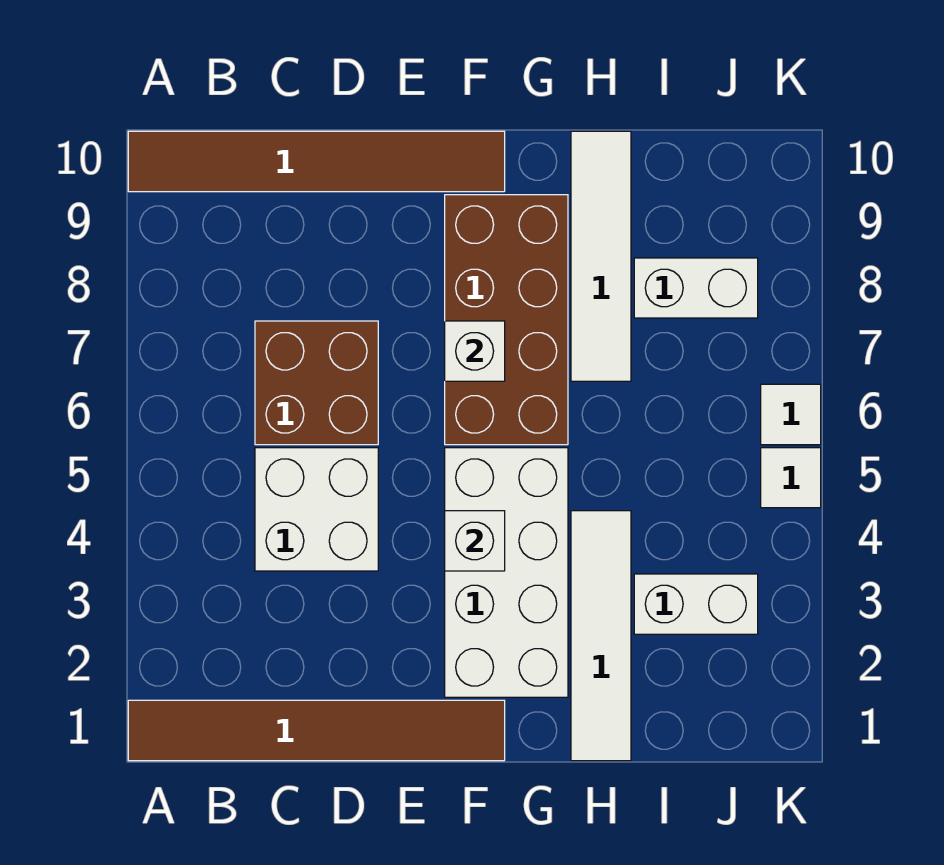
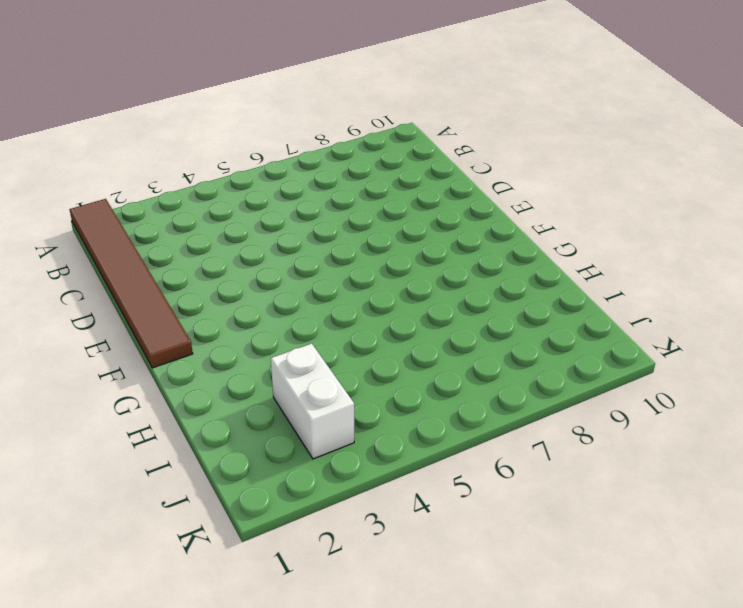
none -> brown tile A10:F10 level 1
none -> white brick C4:D5 level 1
none -> brown brick C6:D7 level 1

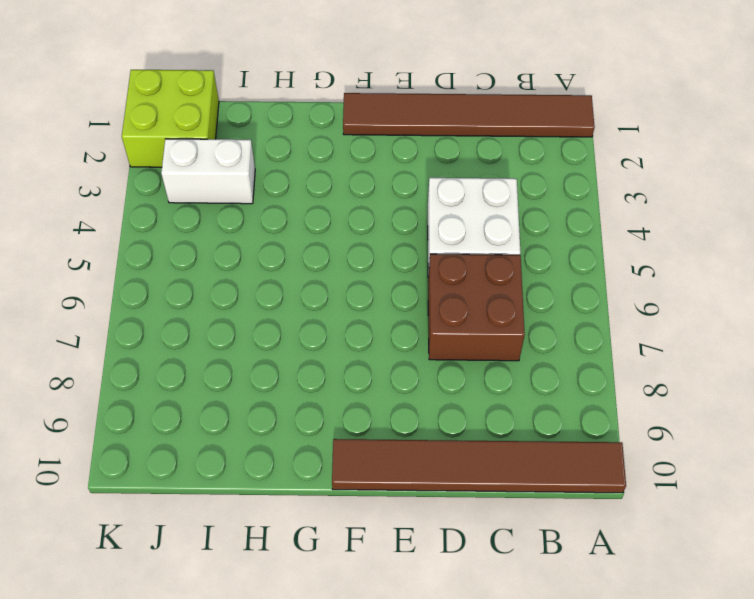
lime brick J1:K2 level 1 -> none
none -> white brick F2:G5 level 1
none -> brown brick F6:G9 level 1
none -> white tile H1:H4 level 1

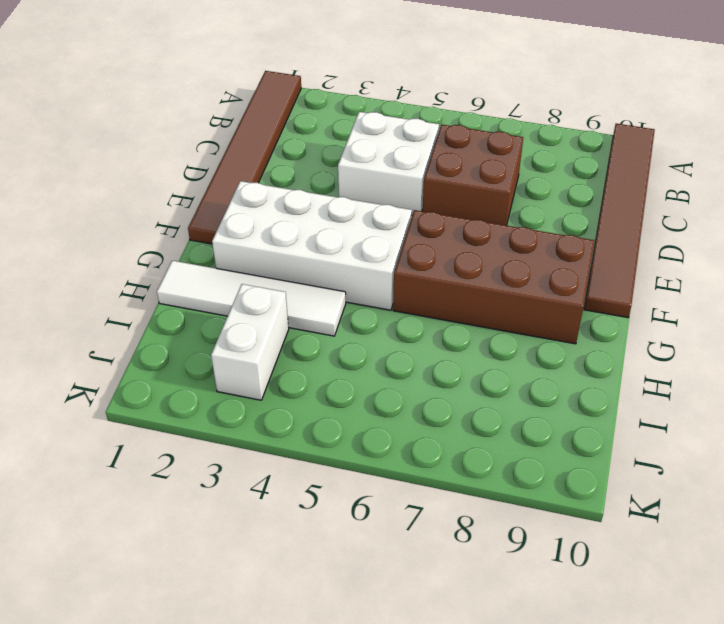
none -> white tile H7:H10 level 1
none -> white brick I8:J8 level 1
none -> white tile K5 level 1

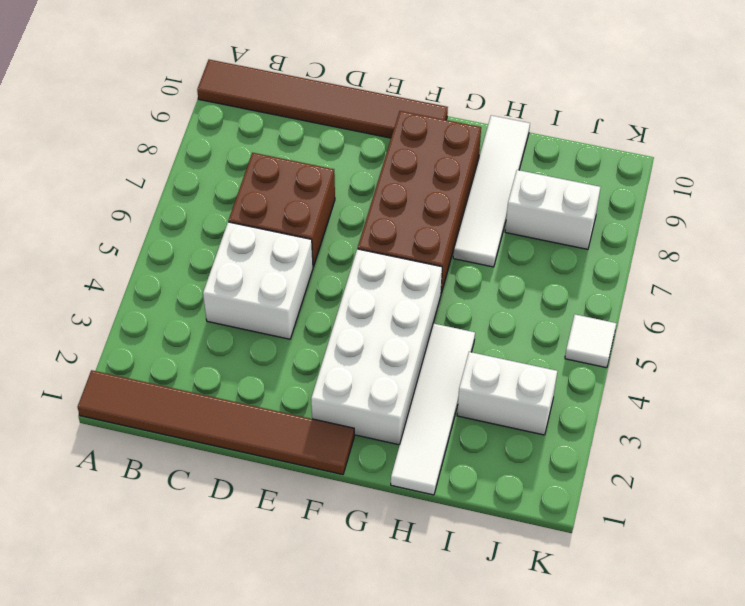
none -> white tile K6 level 1
none -> white brick F4 level 2
none -> white brick F7 level 2

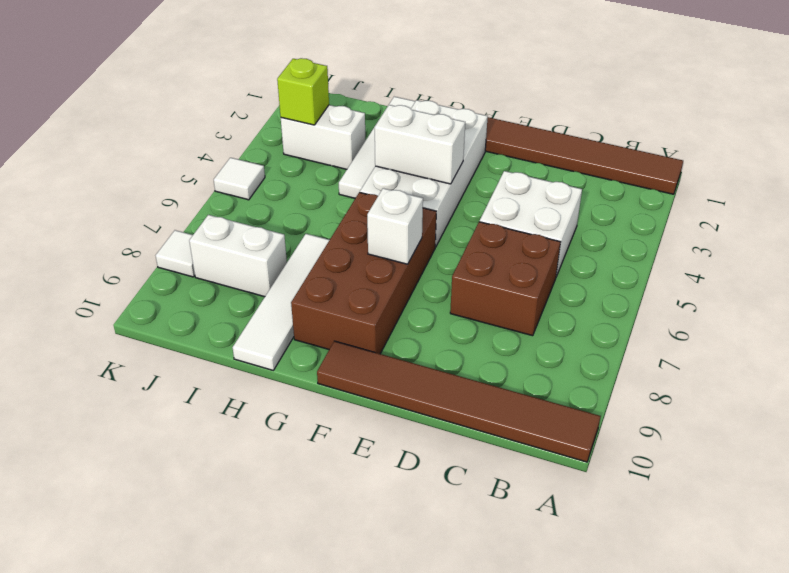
white brick F4:G4 level 2 -> white brick F4 level 2
lime brick J3 level 2 -> none
white tile K8 level 1 -> white tile K6 level 1

